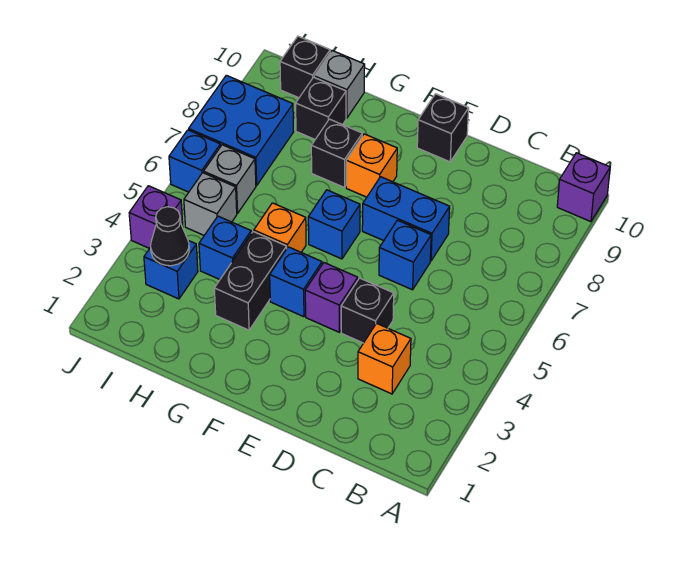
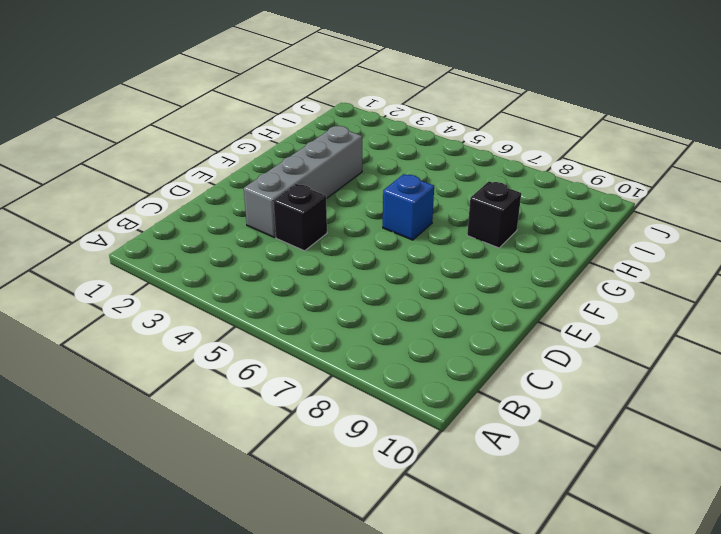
grey brick D3:G3 level 1 -> black brick G3:G4 level 1
none -> purple brick A10 level 1
none -> orange brick C3 level 1
none -> blue brick D6 level 1

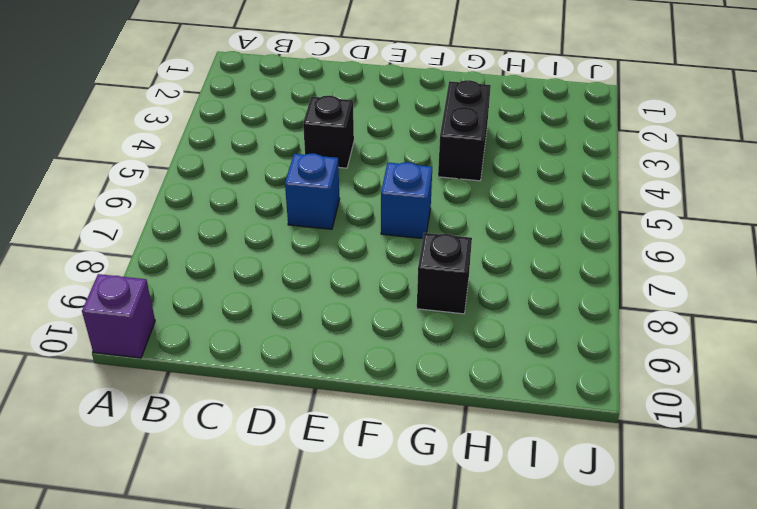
none -> orange brick C3 level 1
none -> blue brick D7:E7 level 1
none -> purple brick E4 level 1

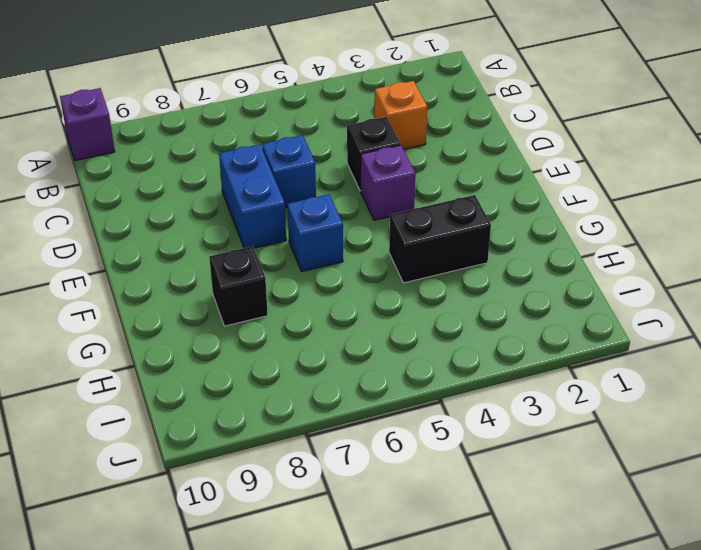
none -> black brick E10 level 1
none -> blue brick F4 level 1
none -> orange brick F8 level 1

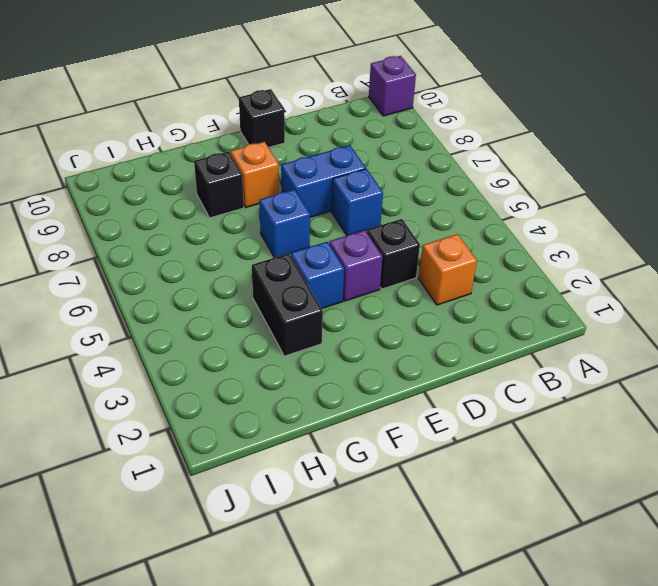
none -> orange brick G5 level 1
none -> blue brick H4 level 1
none -> black brick H9 level 1

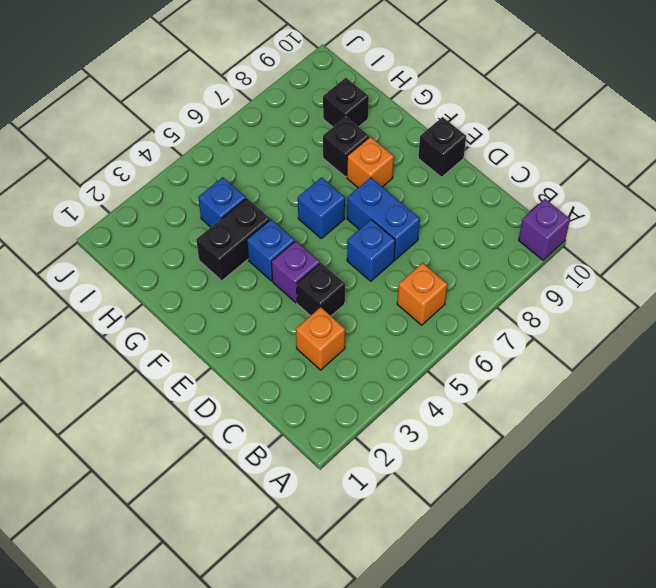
orange brick B6 level 1 -> orange brick G5 level 1
none -> grey brick H10 level 1
none -> blue brick I3 level 1
none -> grey brick I5 level 1

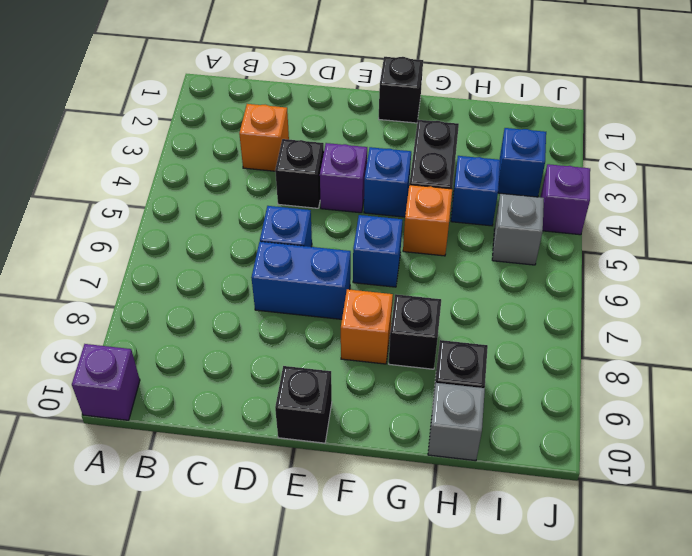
black brick F1 level 1 -> black brick I10 level 1
none -> grey brick I6 level 1
none -> blue brick I7:J8 level 1
none -> blue brick J6 level 1

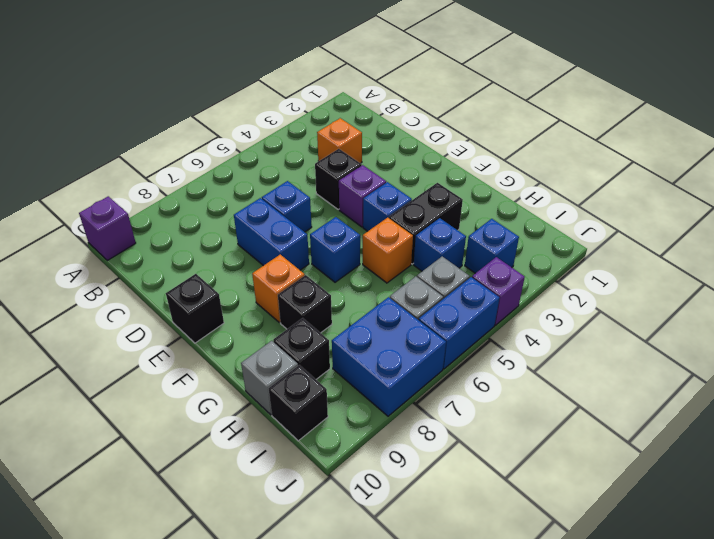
blue brick J5:J6 level 1 -> blue brick J6 level 1
none -> black cone I3 level 2

